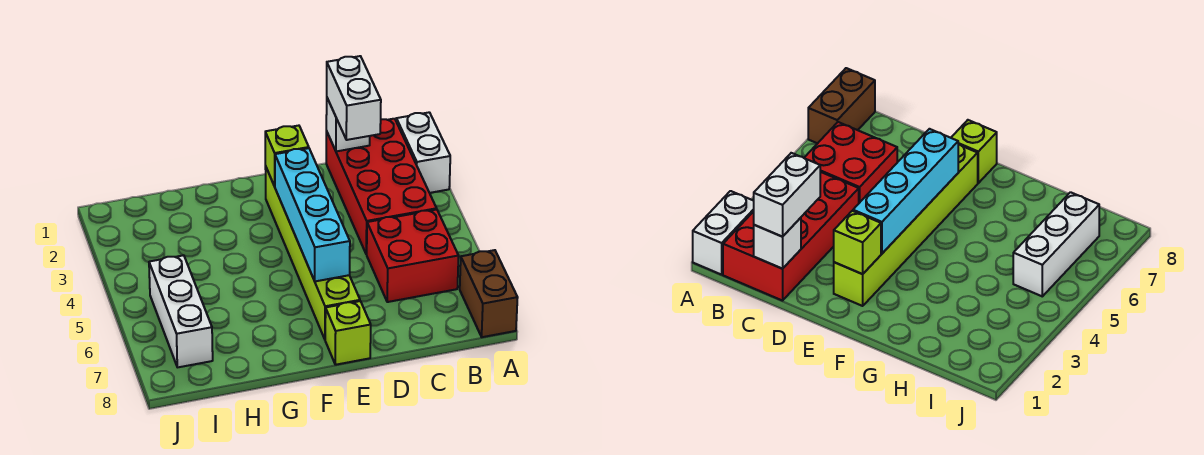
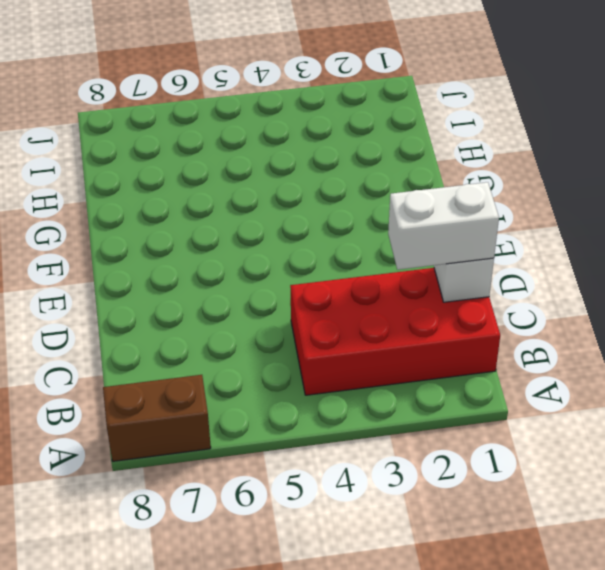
none -> white brick A1:A2 level 1
none -> red brick B5:C6 level 1

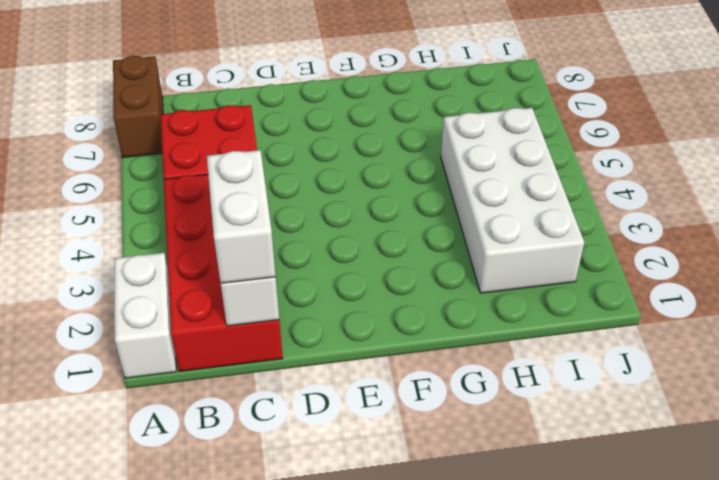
white brick H2:I5 level 1 -> white brick I5:I7 level 1
none -> lime brick E2:E7 level 1
none -> lime brick E8 level 1

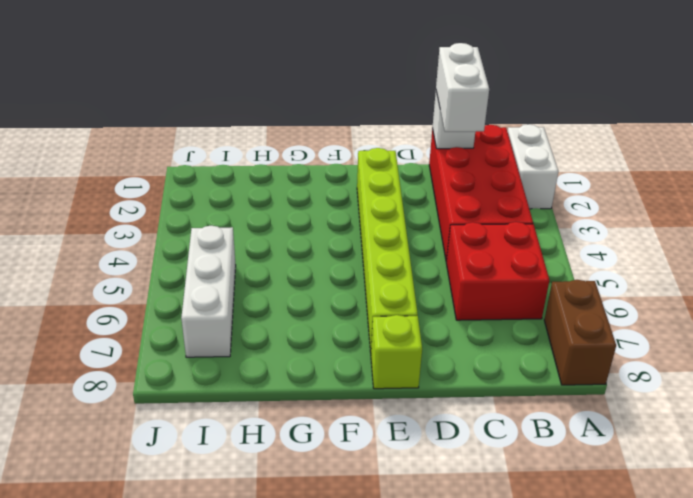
none -> lime brick E2 level 2
none -> cyan brick E3:E6 level 2

